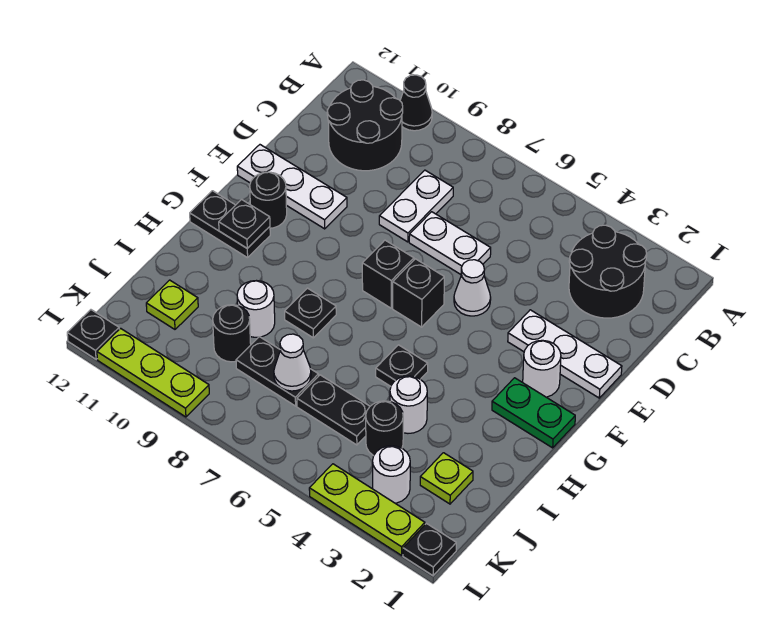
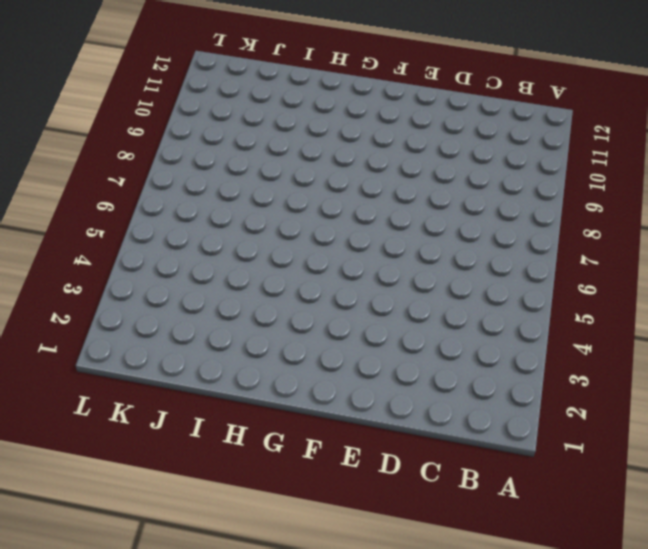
none -> black cone A10 level 1
none -> black round brick B2:C3 level 1
none -> black round brick B10:C11 level 1
none -> white plate C8:D8 level 1

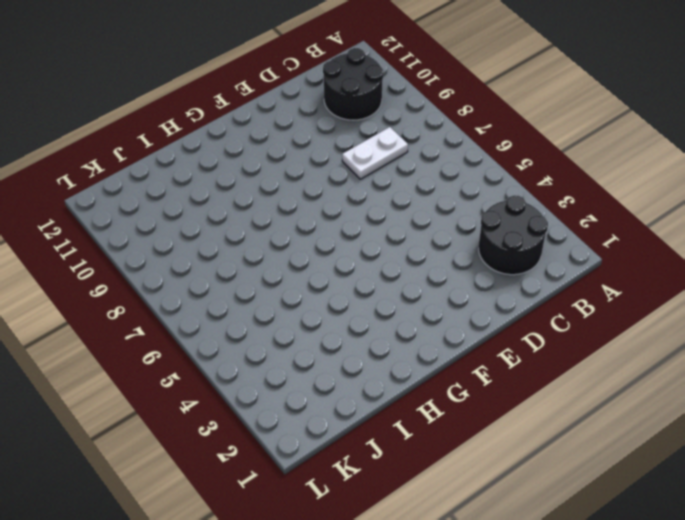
none -> black cone A10 level 1
none -> white plate D6:D7 level 1
none -> white plate E1:E3 level 1
none -> white cone E5 level 1

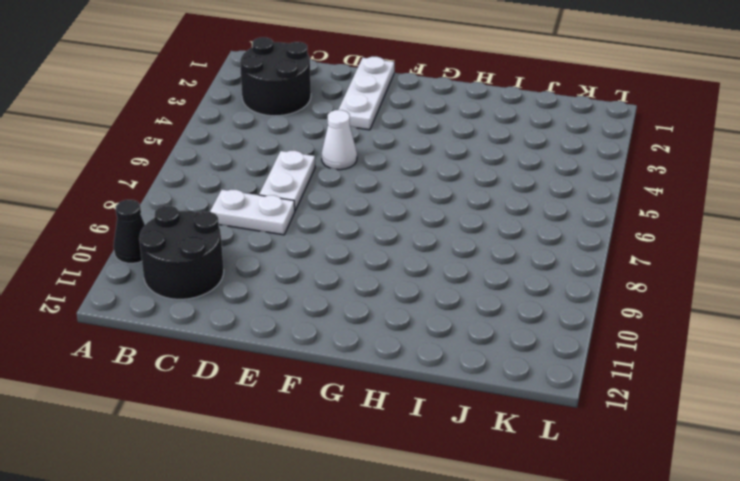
none -> white plate E10:E12 level 1
none -> white round brick F2 level 1
none -> black brick F6 level 1
none -> black brick F7 level 1

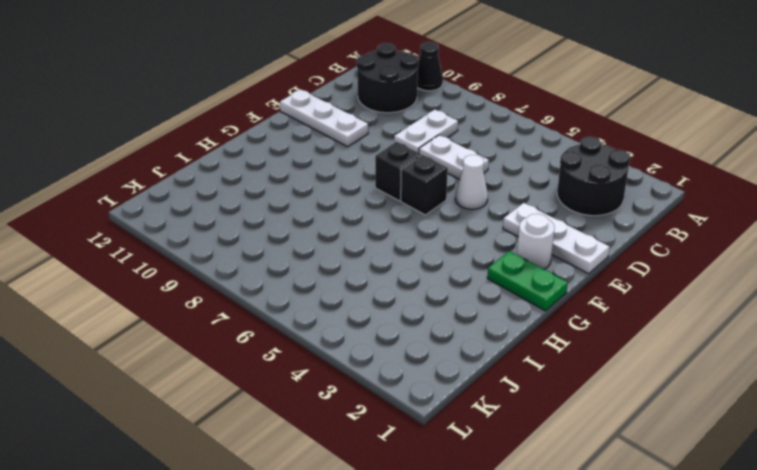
none -> black round brick F11 level 1
none -> black plate G11:G12 level 1
none -> black plate H5 level 1
none -> black plate H8 level 1

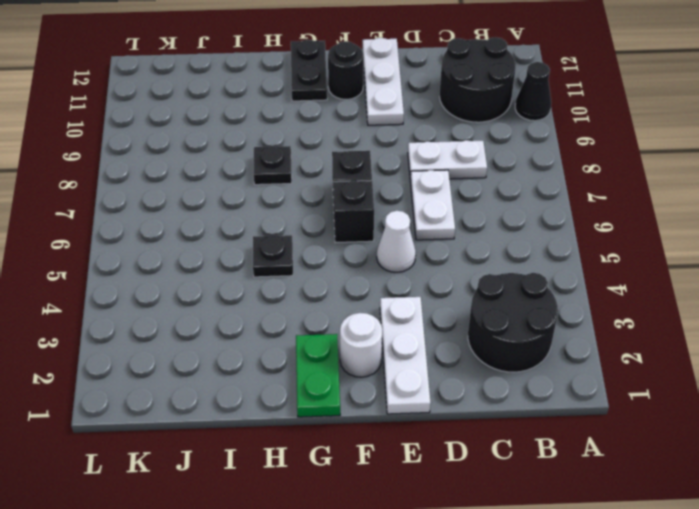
none -> white round brick I4 level 1
none -> white round brick I9 level 1
none -> lime plate J2 level 1
none -> black round brick J4 level 1

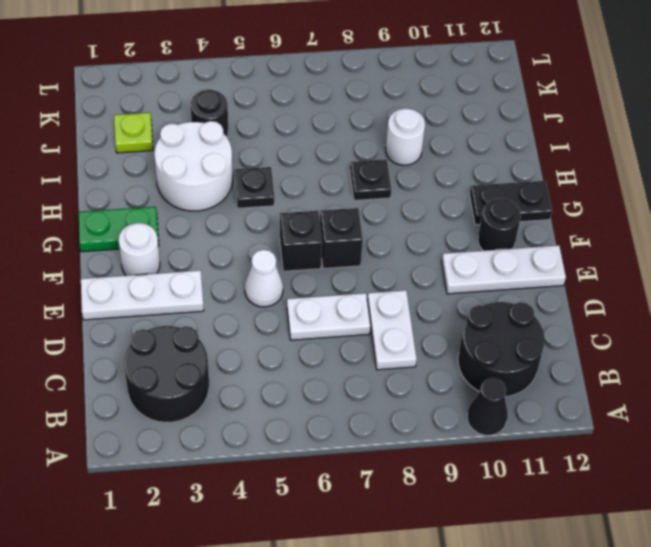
white round brick H3:I4 level 1 -> white round brick I4 level 1
none -> black plate J5:J6 level 1
none -> black plate J7:J8 level 1
none -> black round brick J9 level 1
none -> lime plate J11 level 1

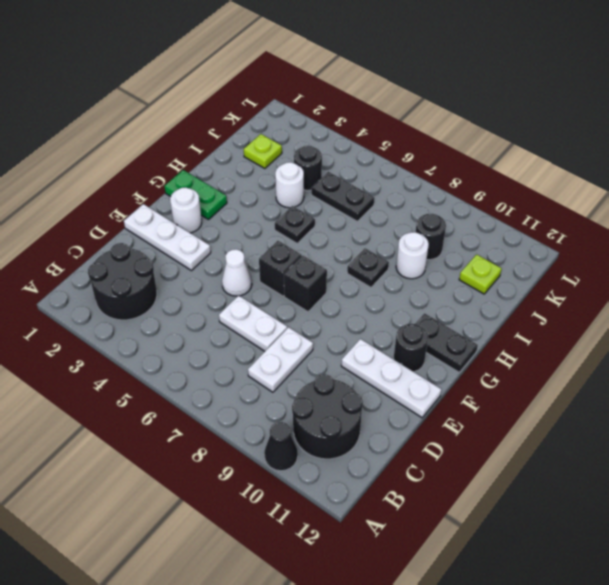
none -> black plate J7:J8 level 1
none -> white round brick K3 level 1
none -> black plate L1 level 1
none -> lime plate L2:L4 level 1

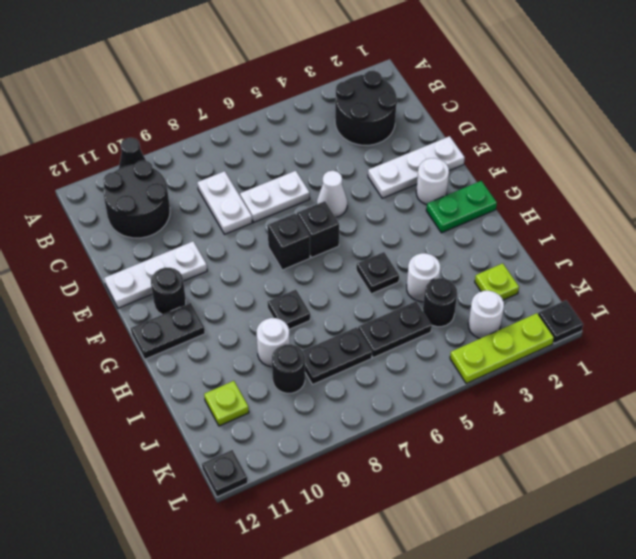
none -> lime plate L9:L11 level 1
none -> black plate G11 level 2
none -> white cone J7 level 2

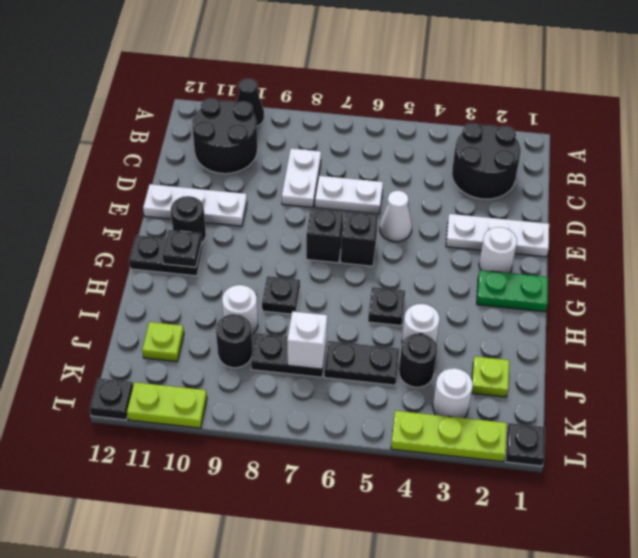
white brick J7 level 2 -> white cone J7 level 2
lime plate L10:L11 level 1 -> lime plate L9:L11 level 1

